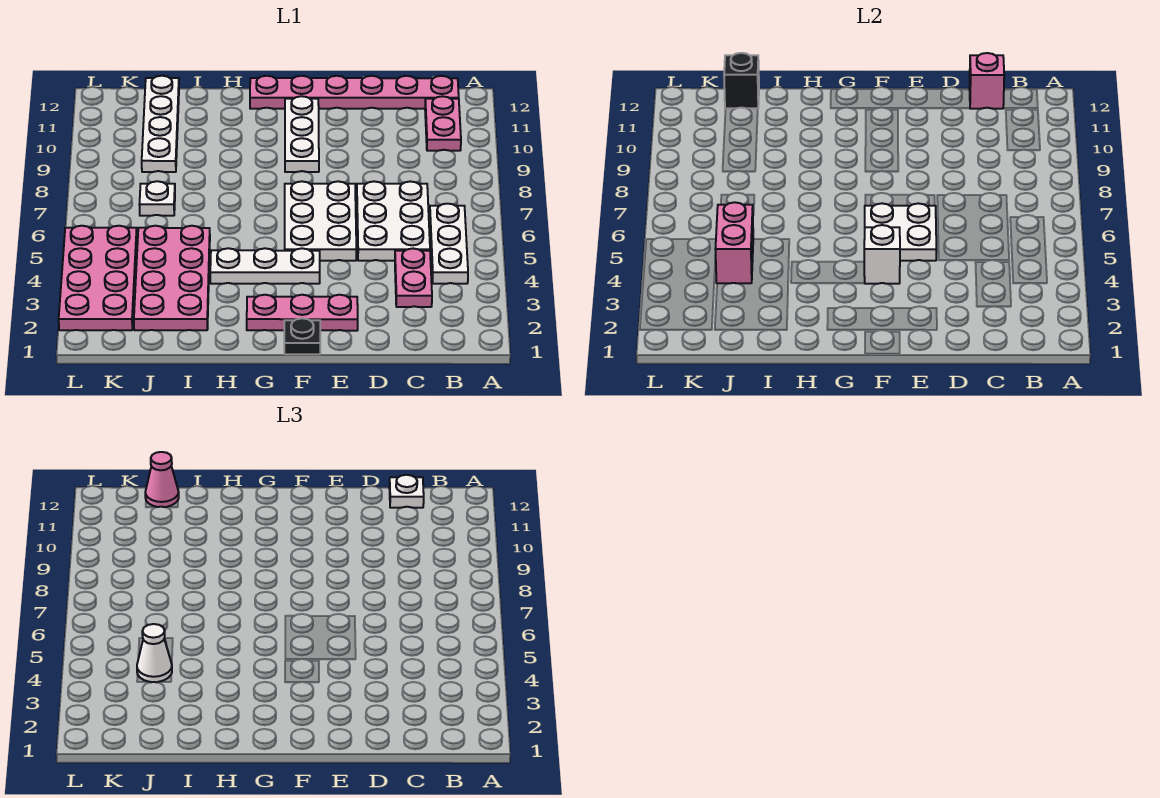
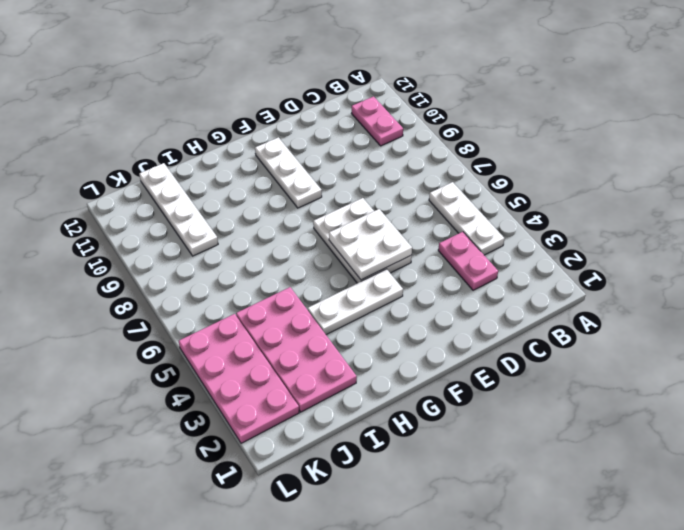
none -> pink plate B12:G12 level 1
none -> white plate C5:D7 level 1
none -> pink plate E2:G2 level 1

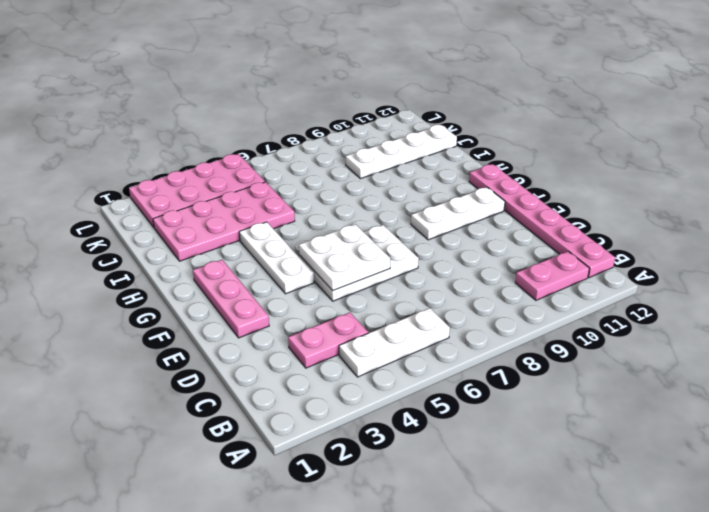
none -> white plate C5:D7 level 1
none -> black plate F1 level 1
none -> white plate J7 level 1

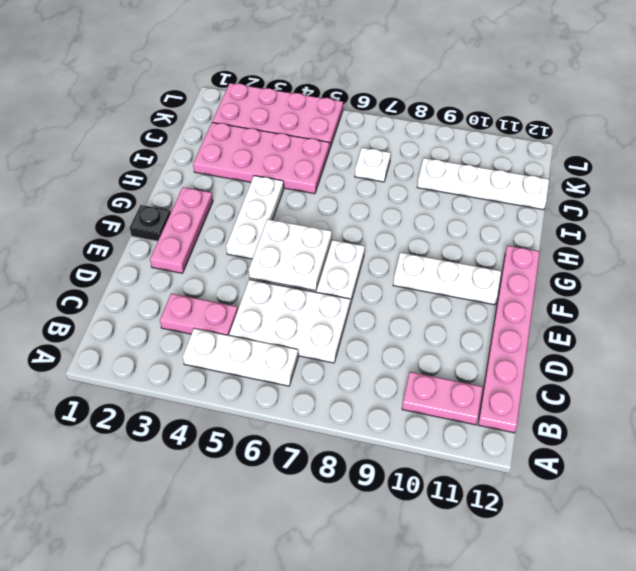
none -> pink brick C12 level 2
none -> white brick F4 level 2
none -> pink brick J4:J5 level 2

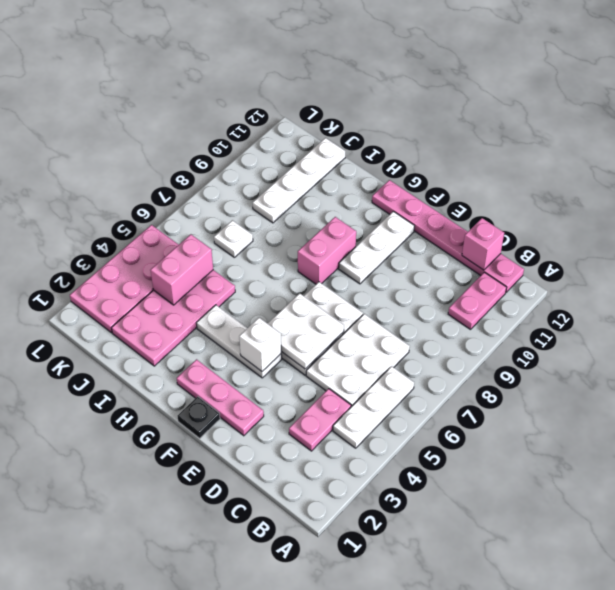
pink brick G8:G9 level 1 -> none
none -> black brick J12 level 2
none -> white plate C12 level 3
none -> white cone J4 level 3

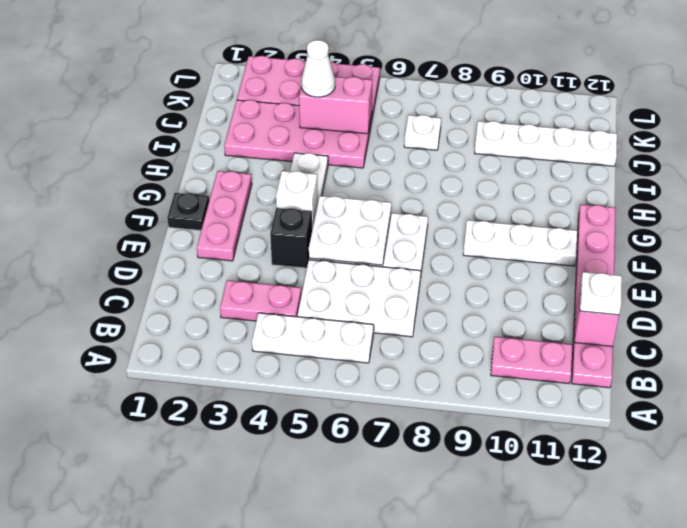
black brick E4 level 1 -> black brick J12 level 2
none -> pink cone J12 level 3

